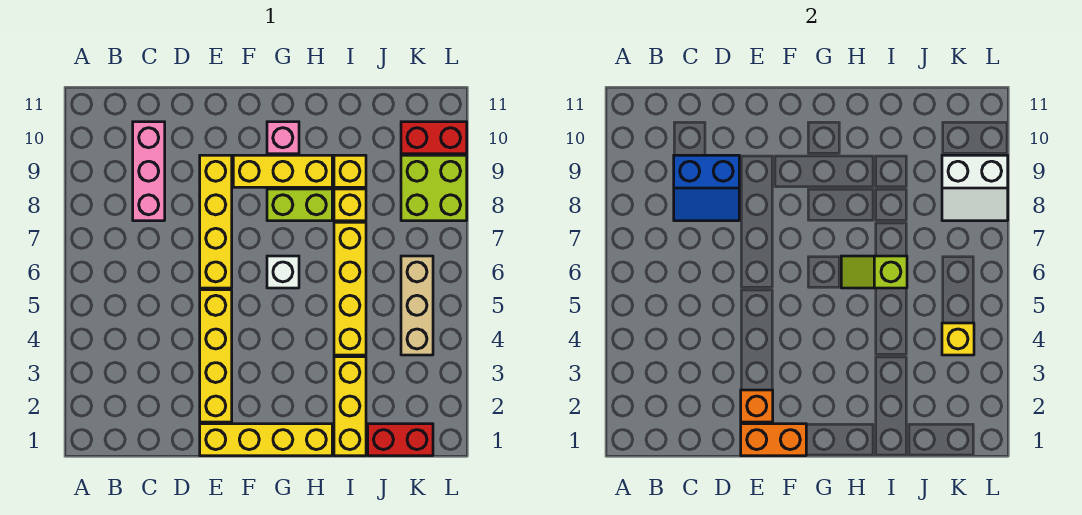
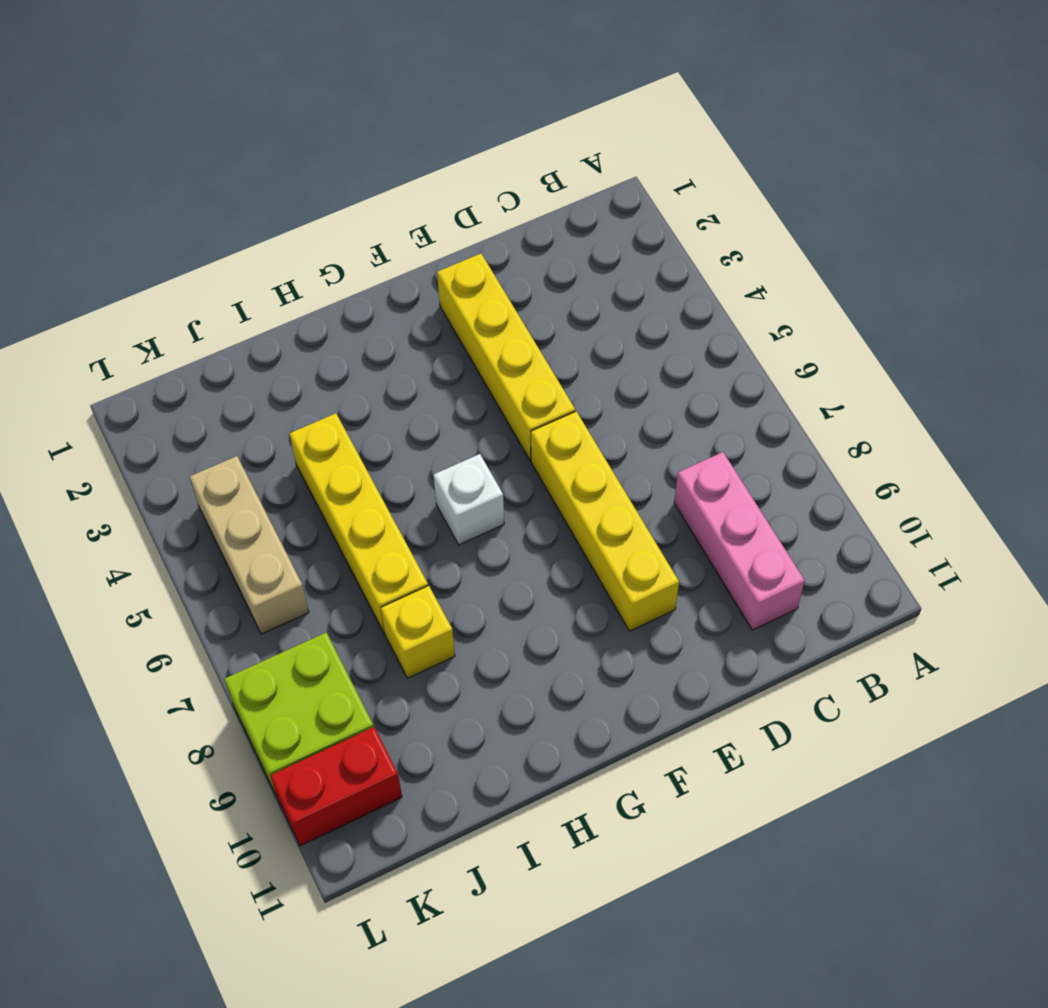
none -> yellow brick E1:H1 level 1
none -> yellow brick F9:H9 level 1
none -> lime brick G8:H8 level 1

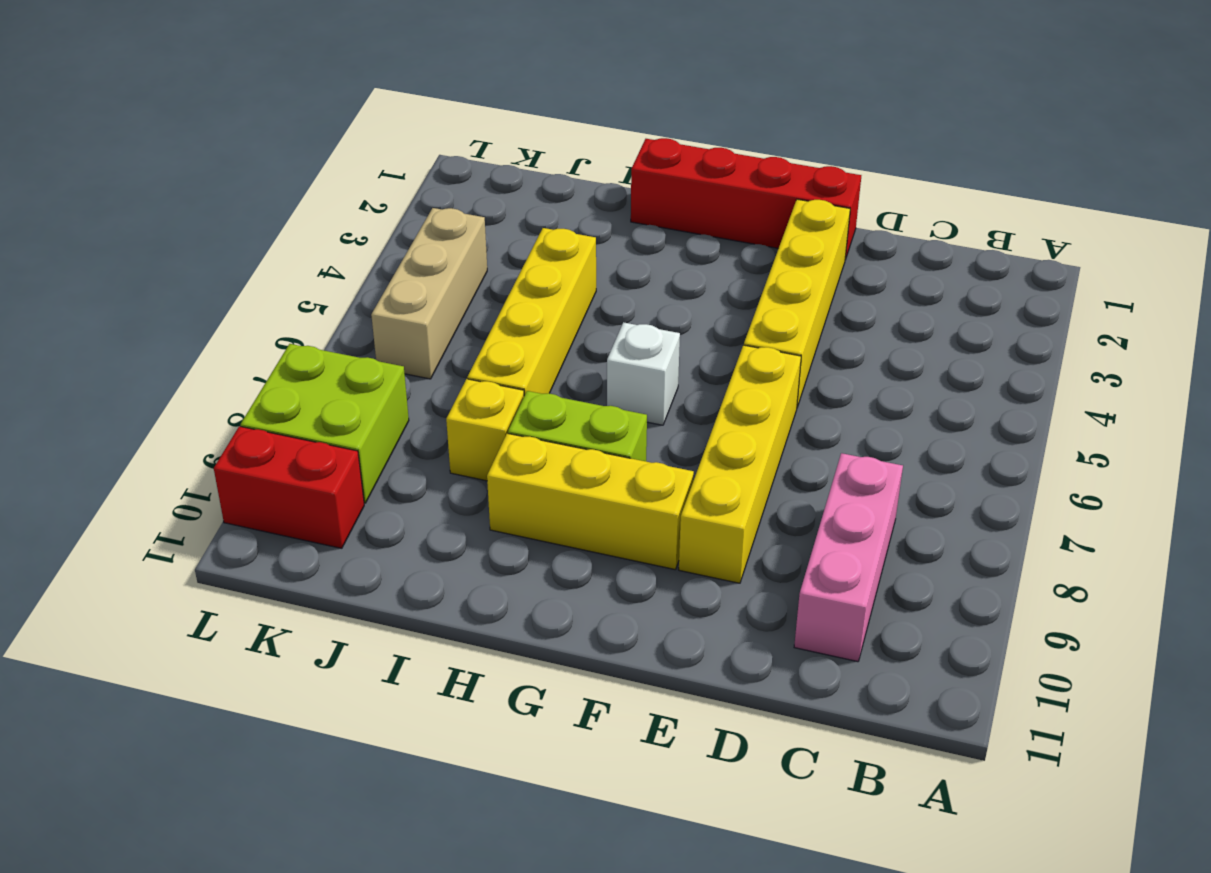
red brick E1:H1 level 1 -> yellow brick E1:H1 level 1
none -> pink brick G10 level 1
none -> yellow brick I1:I3 level 1
none -> yellow brick I9 level 1

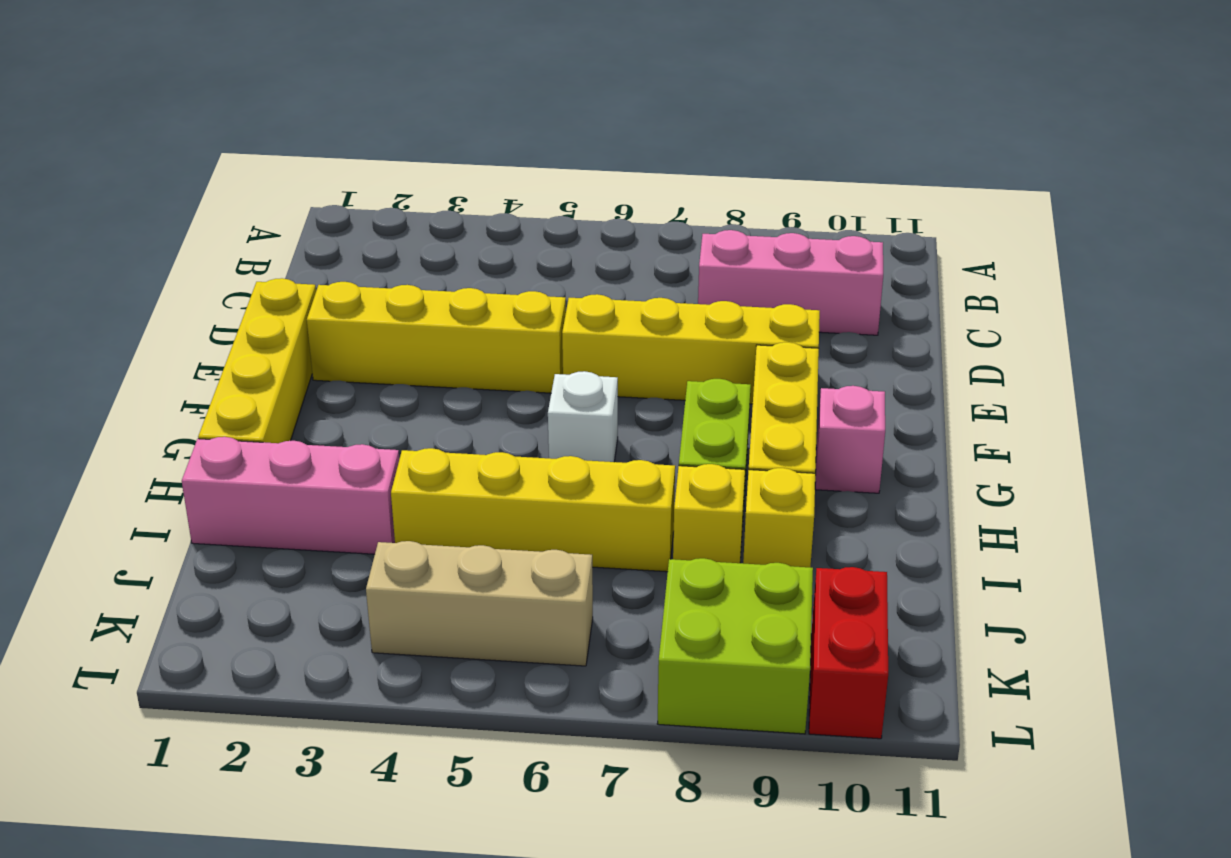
pink brick I1:I3 level 1 -> yellow brick I1:I3 level 1
none -> red brick J1:K1 level 1
none -> blue slope C8:D9 level 2 top 9
none -> orange brick E1:F1 level 2

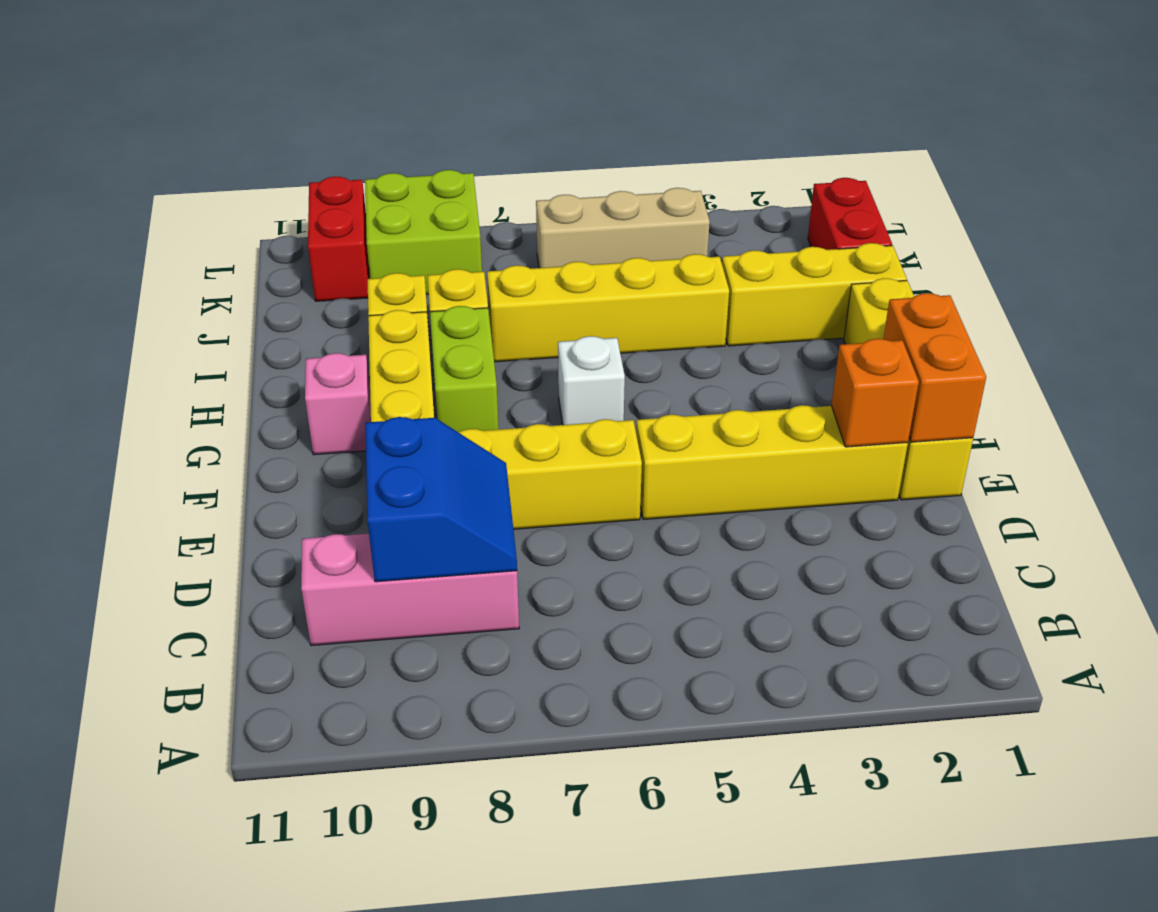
none -> lime slope H6:I6 level 2 top I
none -> yellow brick K4 level 2
none -> white slope K8:L9 level 2 top 9

